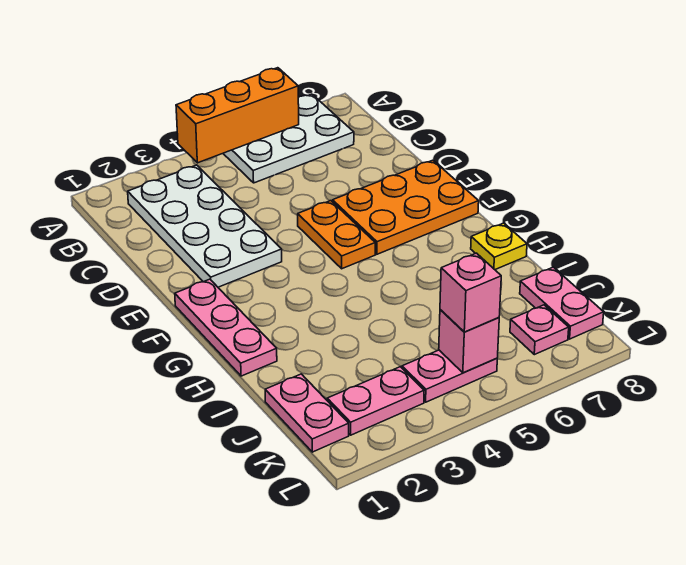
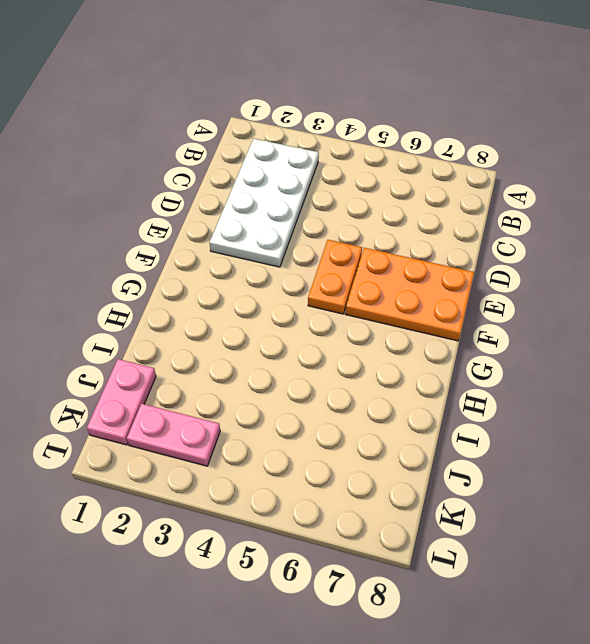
none -> white plate A5:B7 level 1
none -> pink plate F1:H1 level 1
none -> yellow plate H8 level 1

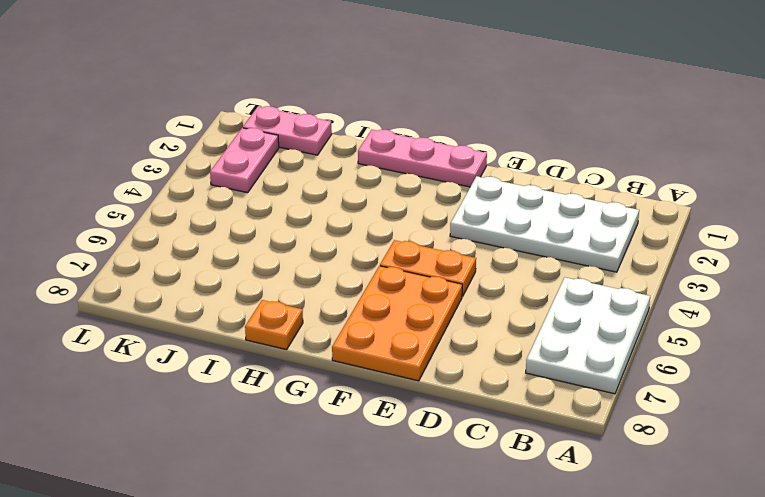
orange plate H8 level 1 -> yellow plate H8 level 1
none -> pink plate J8:K8 level 1
none -> pink plate K4:K5 level 1
none -> pink plate K7 level 1

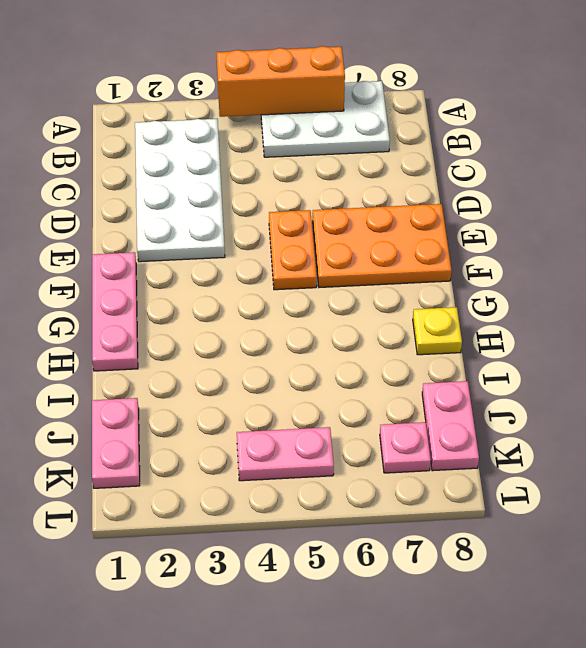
none -> pink plate K2:K3 level 1
none -> pink brick K5 level 2
none -> pink brick K5 level 3

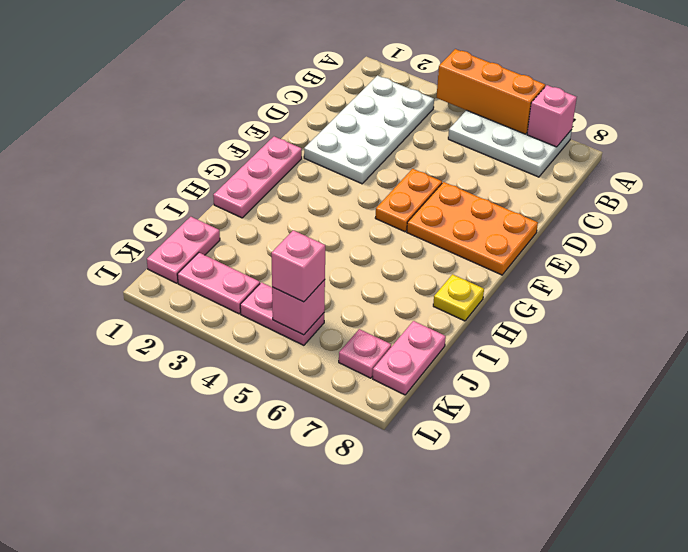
pink brick A7 level 2 -> none

